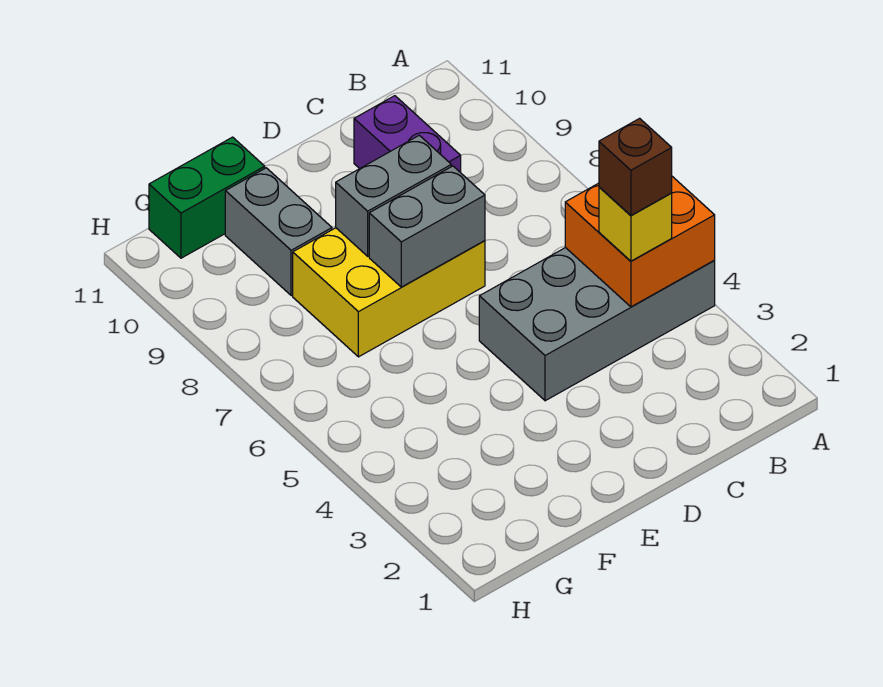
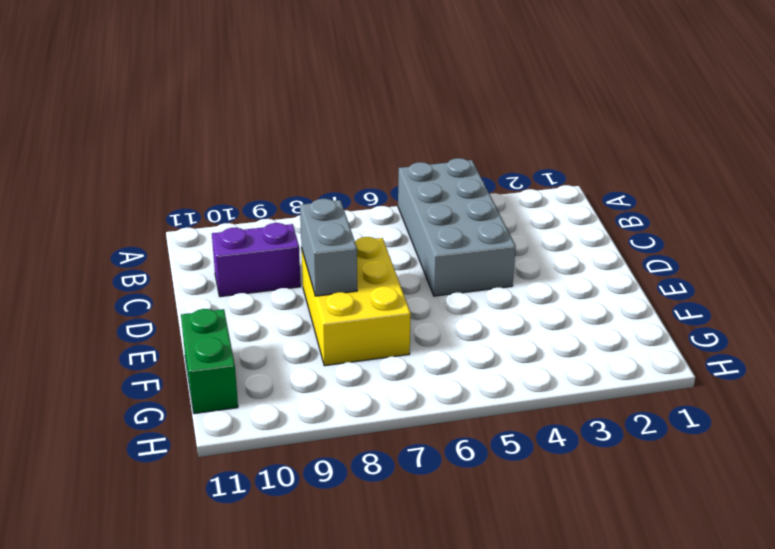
none -> grey brick F9:F10 level 1
none -> orange brick A4:B5 level 2

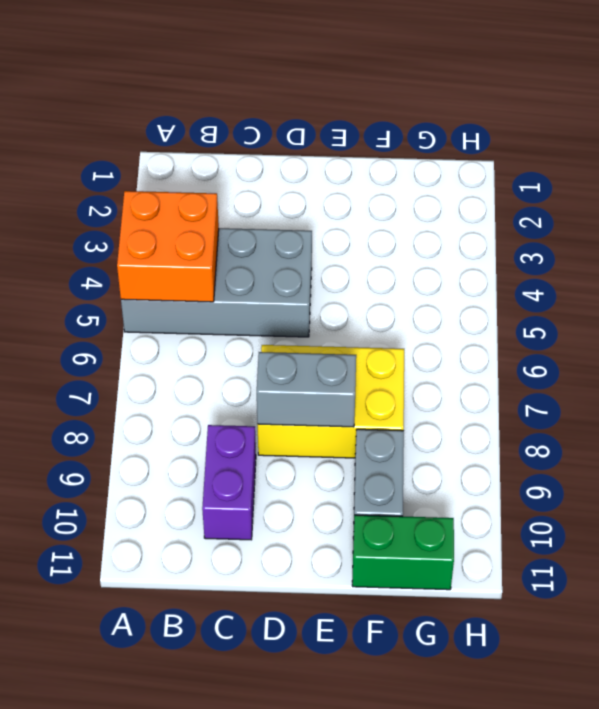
none -> grey brick D7:E7 level 2
none -> yellow brick B4 level 3

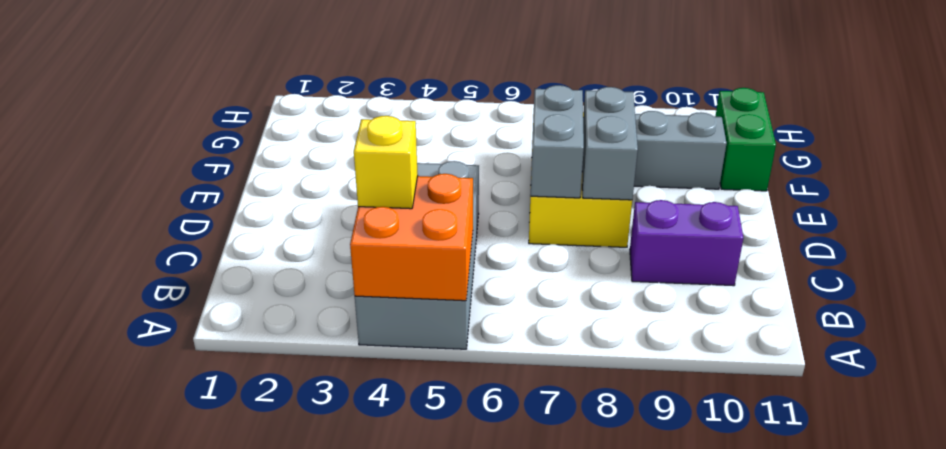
none -> brown brick B4 level 4

